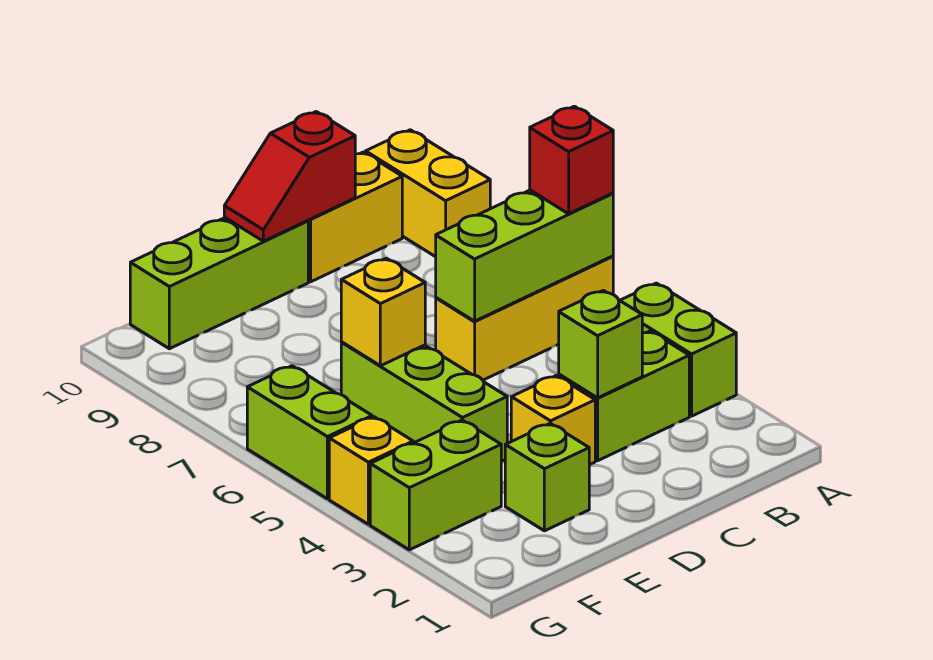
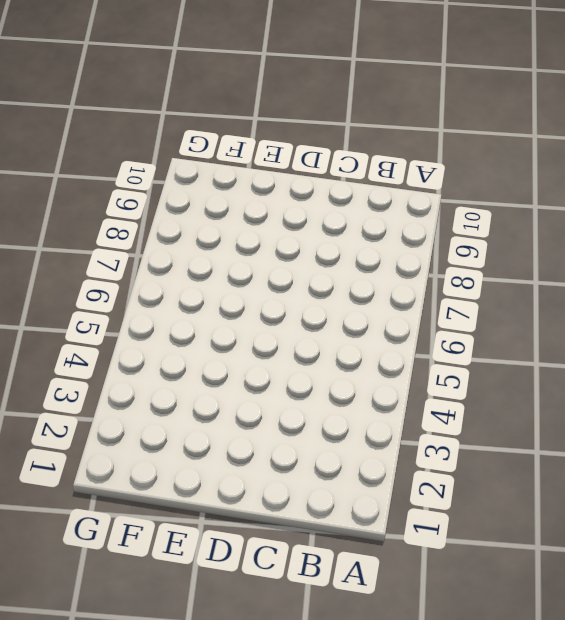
none -> lime brick A3:A4 level 1
none -> yellow brick A6:C6 level 1
none -> yellow brick A9:A10 level 1

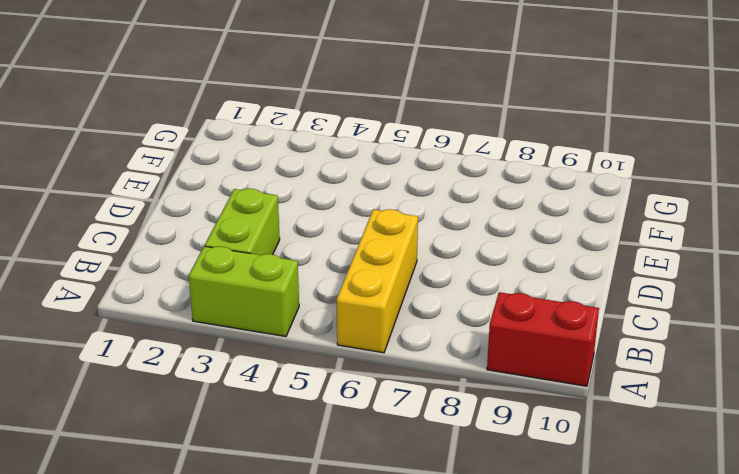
red brick A9:A10 level 1 -> yellow brick A9:A10 level 1
none -> yellow brick B10:C10 level 1
none -> yellow brick D3 level 1
none -> lime brick D10:F10 level 1

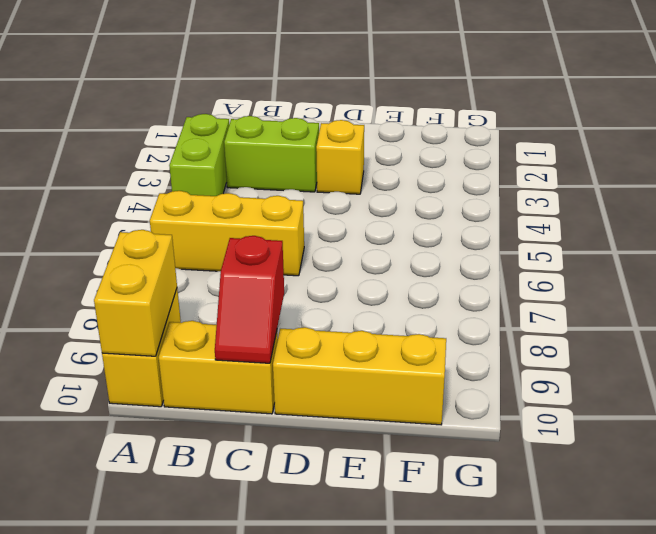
yellow brick A9:A10 level 2 -> none
red slope C9:C10 level 2 top 9 -> red slope C10:D10 level 2 top C
yellow brick D10:F10 level 1 -> lime brick D10:F10 level 1
none -> lime brick E2 level 1
none -> lime brick E4:E6 level 1
none -> lime brick F3:G3 level 1

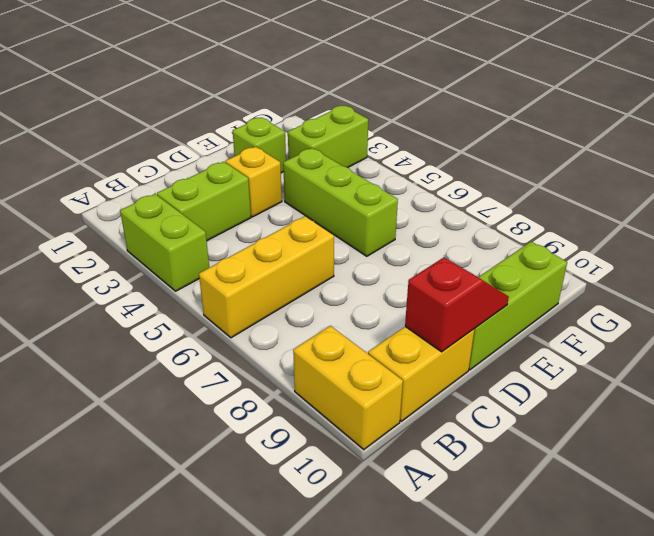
none -> yellow brick G4 level 1
none -> lime brick G5:G6 level 1
none -> lime brick A6:C6 level 2

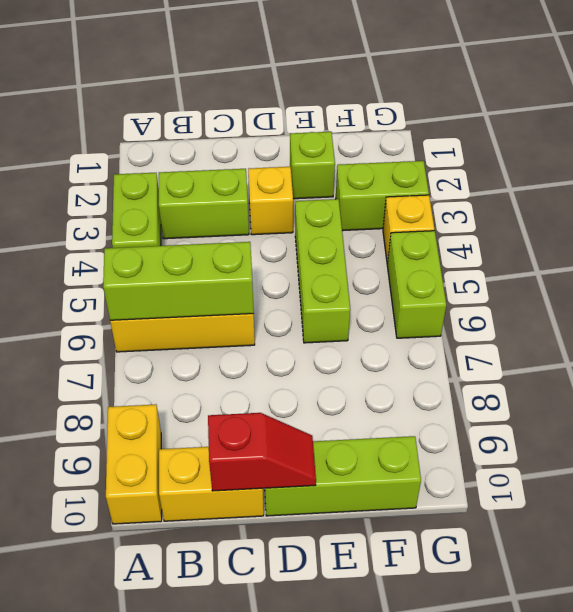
none -> lime brick C3 level 2
none -> yellow brick E6 level 2
none -> red brick A6 level 3

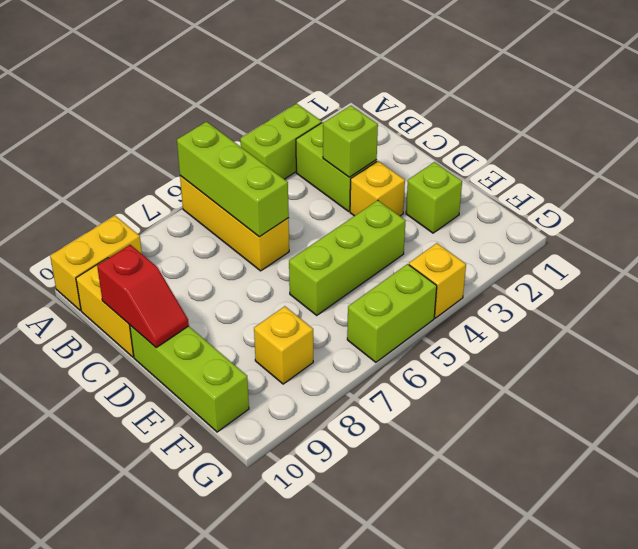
yellow brick F8 level 1 -> yellow brick E6 level 2
none -> lime brick F3:G3 level 1
none -> red brick A6 level 3

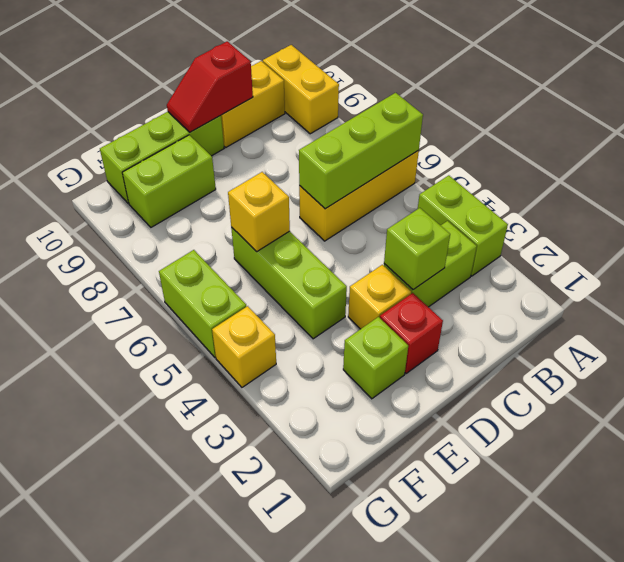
red brick D2 level 1 -> red brick A6 level 3
lime brick E9:F9 level 1 -> lime brick F3:G3 level 1

